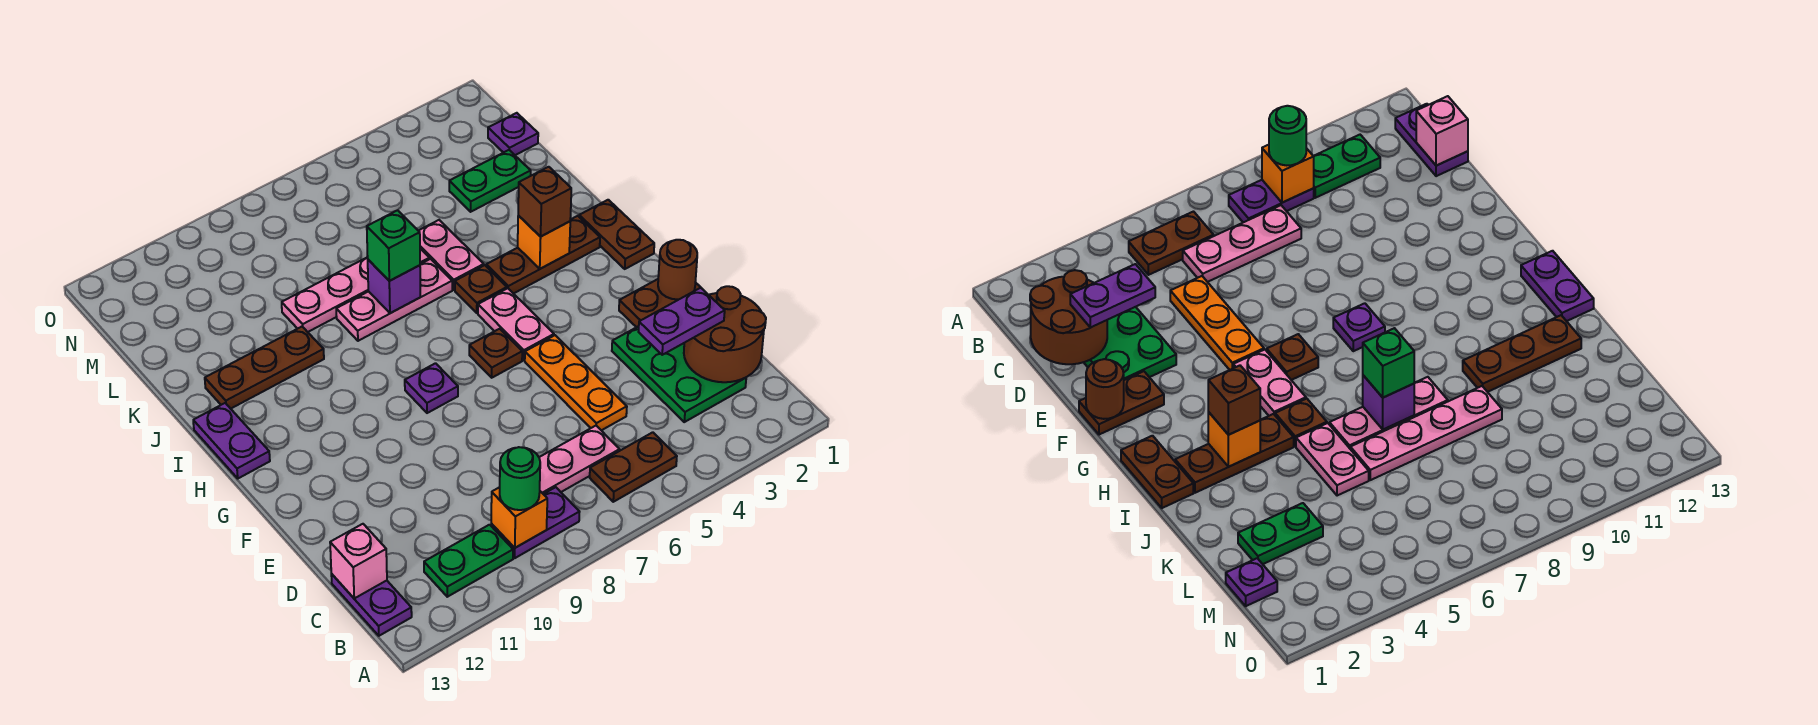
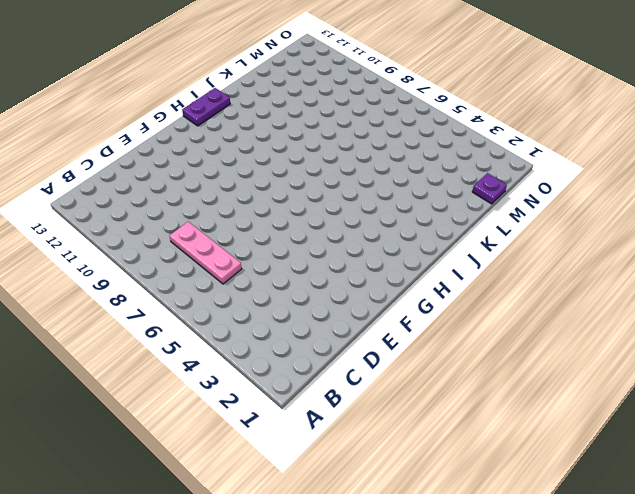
none -> brown plate B5:B6 level 1
none -> purple plate B8:B9 level 1
none -> green plate B10:B11 level 1
none -> purple plate B13:C13 level 1

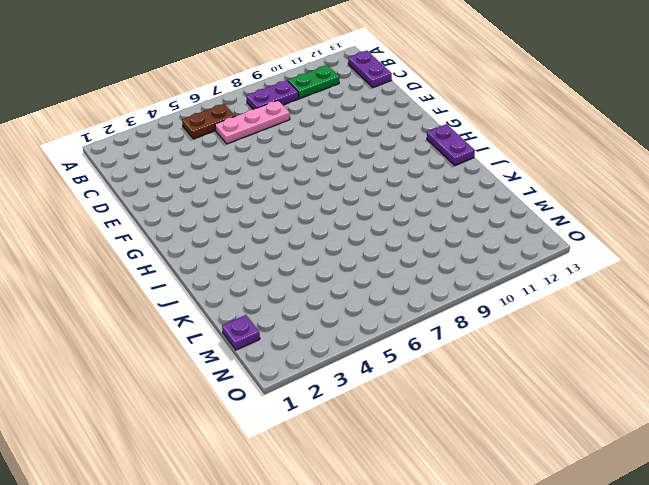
none -> green plate C2:E3 level 1
none -> orange plate D5:F5 level 1
none -> brown plate F1:F2 level 1
none -> pink plate G5:H5 level 1

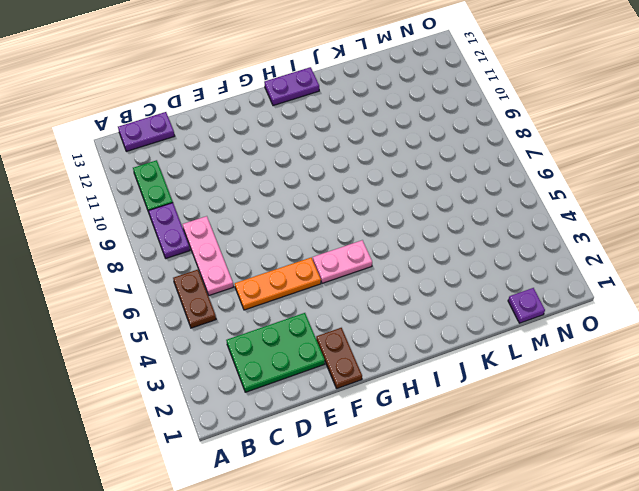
none -> brown plate G6 level 1
none -> purple plate G8 level 1
none -> brown plate H1:I1 level 1
none -> brown plate I2:I4 level 1

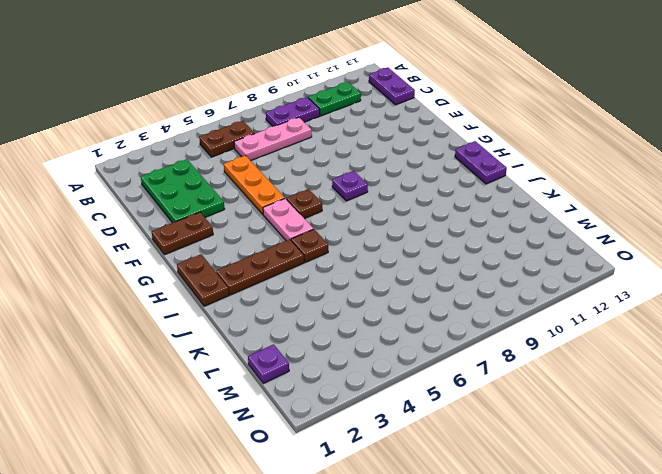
none -> pink plate J5:K5 level 1
none -> pink plate J6:J8 level 1
none -> brown plate J10:J12 level 1
none -> pink plate K6:K9 level 1

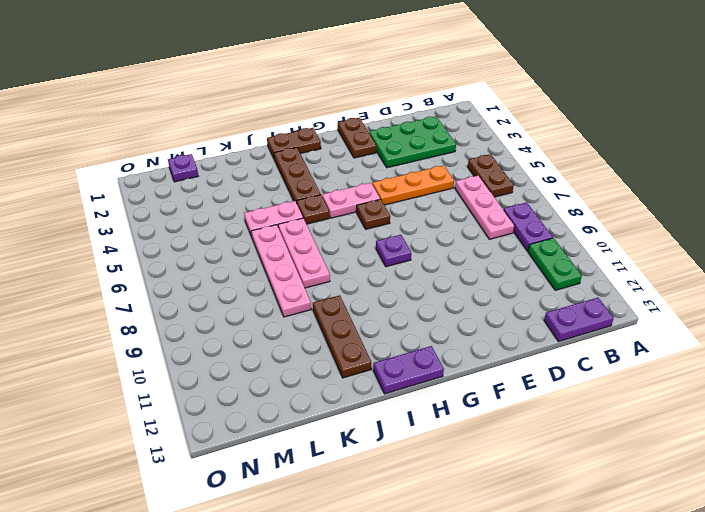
none -> green plate L2:L3 level 1
none -> orange brick B9 level 2
none -> brown round brick C1:D2 level 2
none -> pink brick C13 level 2

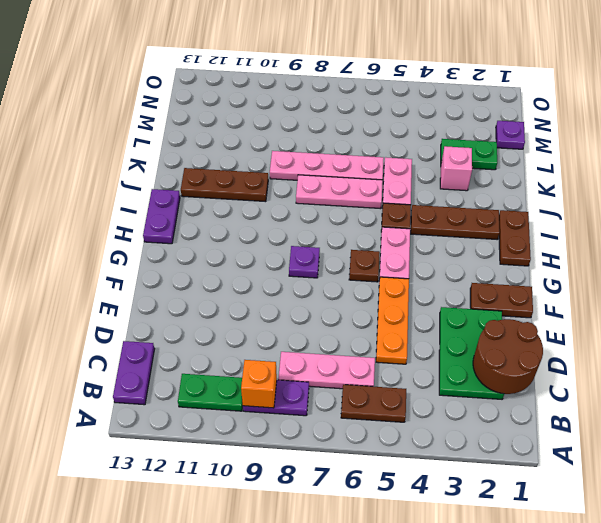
pink brick K3 level 1 -> pink brick C13 level 2
none -> brown round brick F1 level 2
none -> orange brick I3 level 2
none -> purple brick J7 level 2
none -> green round brick B9 level 3

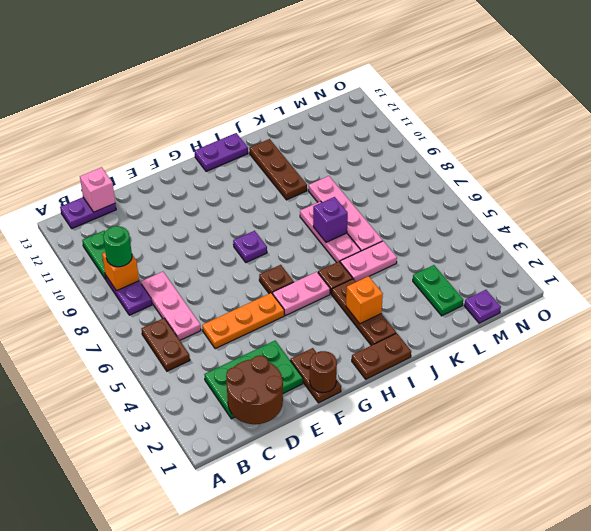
none -> purple plate D2:D3 level 3
none -> brown brick I3 level 3
none -> green brick J7 level 3

